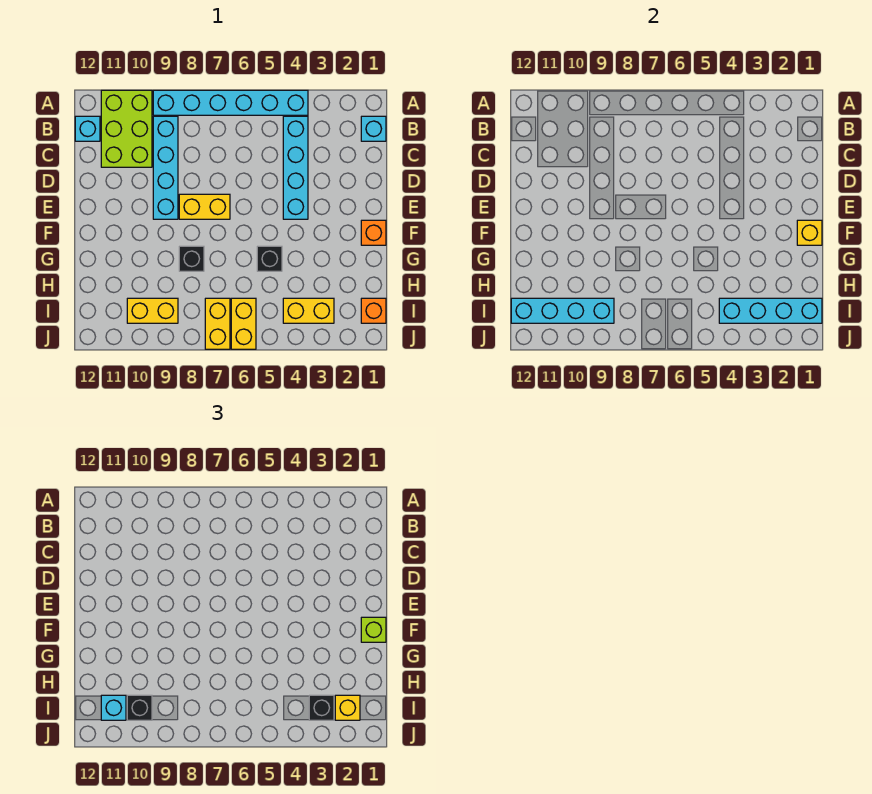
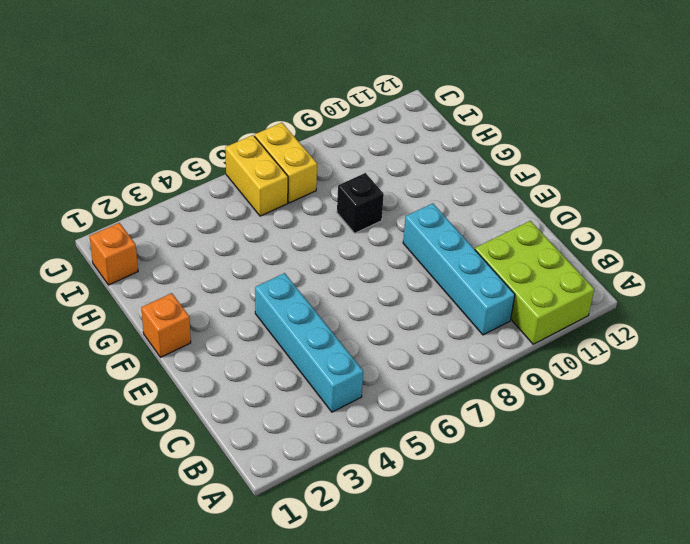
none -> cyan brick A4:A9 level 1
none -> cyan brick B1 level 1
none -> cyan brick B12 level 1

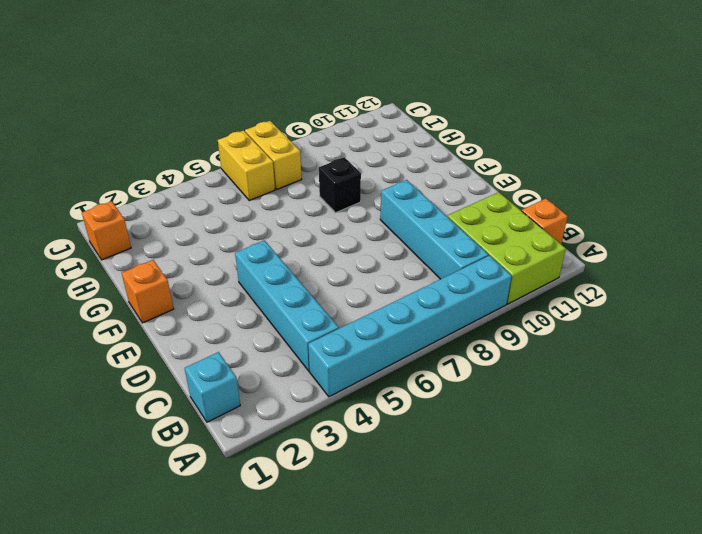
orange brick B12 level 1 -> cyan brick B12 level 1
none -> yellow brick E7:E8 level 1
none -> black brick G5 level 1
none -> yellow brick I3:I4 level 1

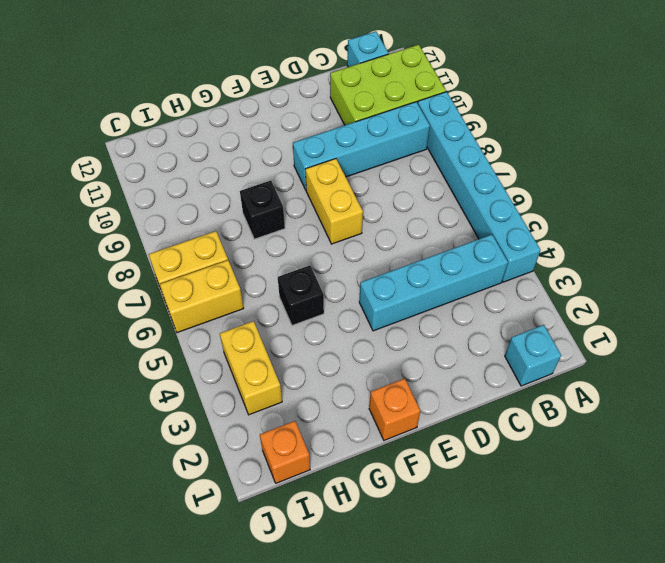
none -> yellow brick I9:I10 level 1
none -> yellow brick F1 level 2
none -> cyan brick I1:I4 level 2

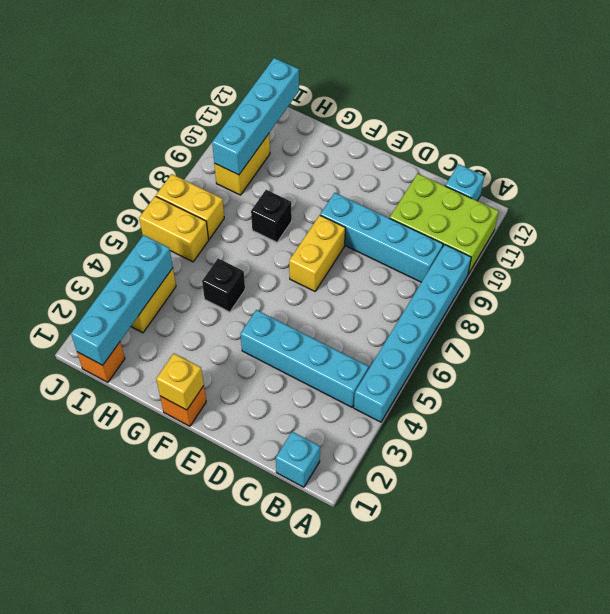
none -> lime brick F1 level 3
none -> yellow brick I2 level 3
none -> black brick I3 level 3

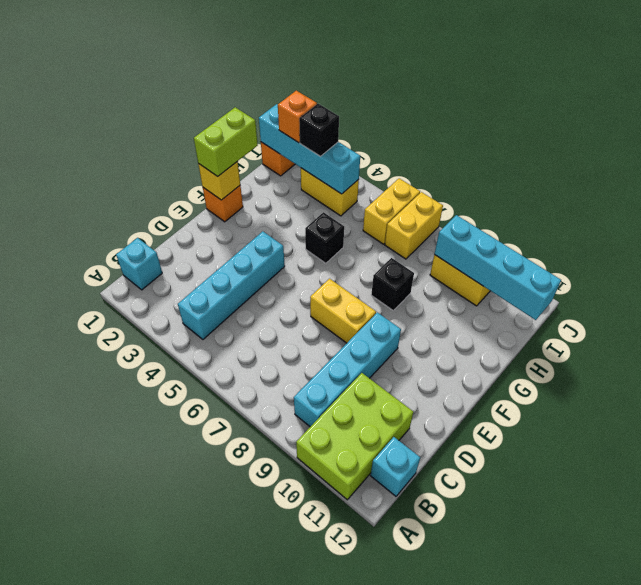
lime brick F1:G1 level 3 -> lime brick F1 level 3
orange brick I2 level 3 -> yellow brick I2 level 3
none -> cyan brick A4:A9 level 1
none -> black brick I10 level 3
none -> cyan brick I11 level 3

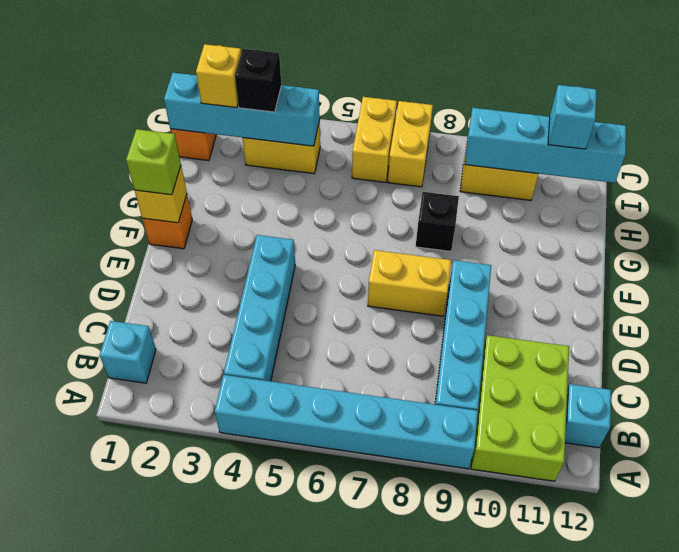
none -> black brick G5 level 1
none -> black brick I10 level 3

